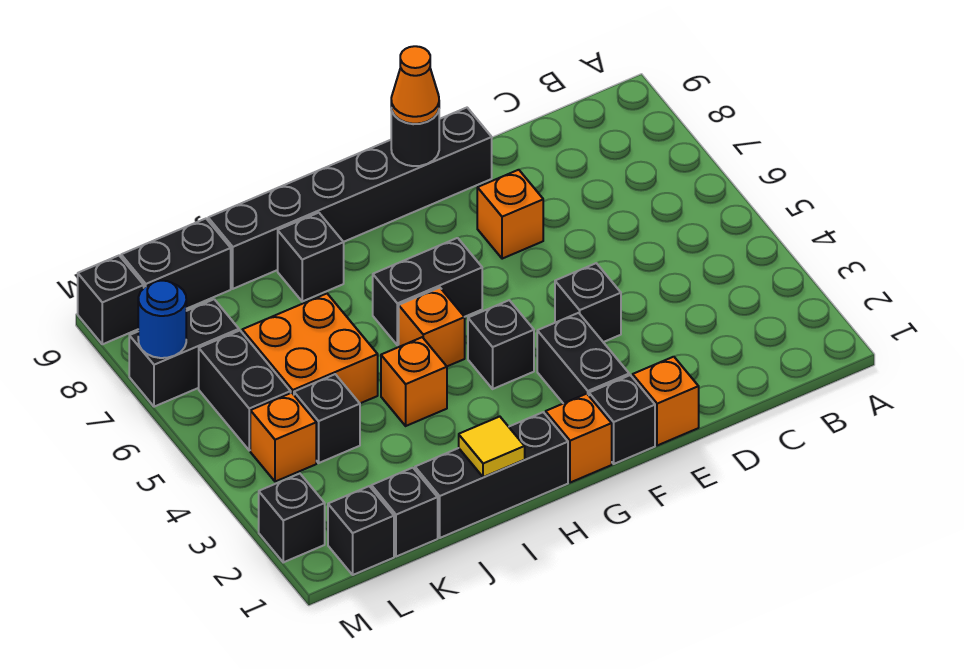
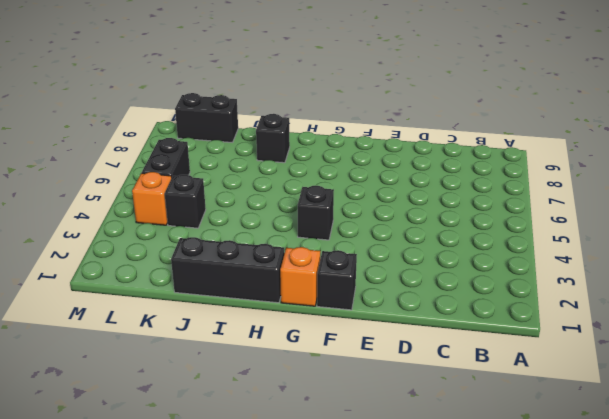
none -> orange brick E1 level 1
none -> black brick E4 level 1
none -> orange brick E7 level 1

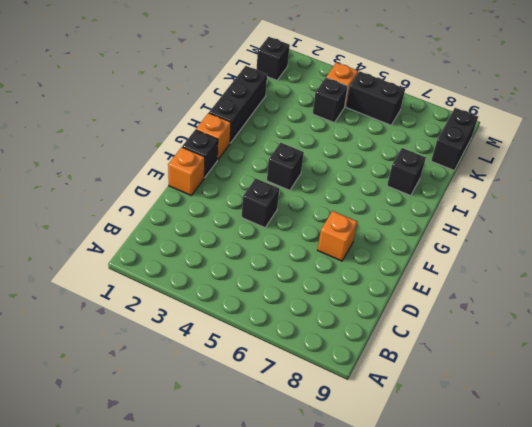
none -> black brick E9:J9 level 1
none -> black brick F2:F3 level 1
none -> black brick G6:H6 level 1

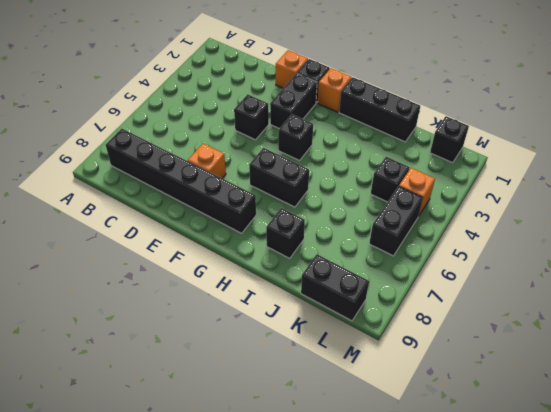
black brick B8:G8 level 1 -> black brick E9:J9 level 1
none -> orange brick H5 level 1
none -> orange brick I4 level 1
none -> orange brick J5:K6 level 1

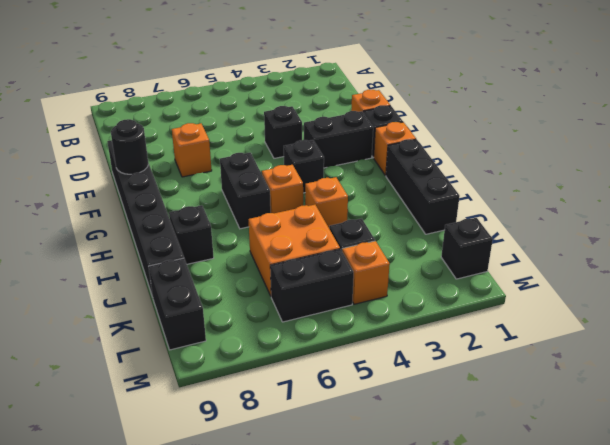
none -> black brick K1 level 1
none -> black brick L7:M7 level 1
none -> black brick M2 level 1

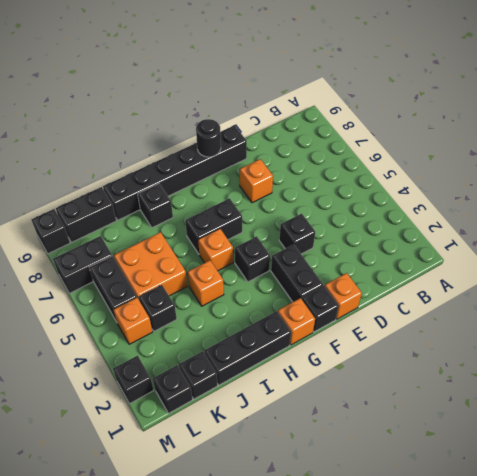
none -> yellow tile I1 level 2
none -> blue round brick M7 level 2
none -> orange cone F9 level 3

